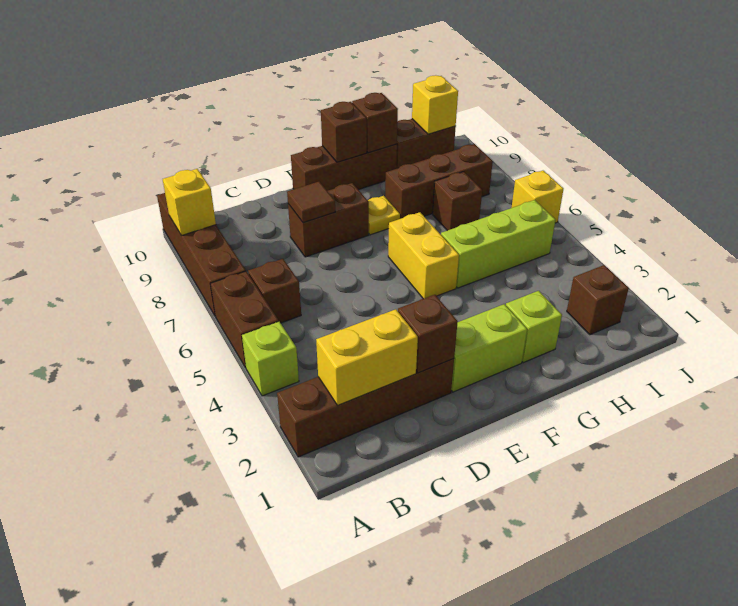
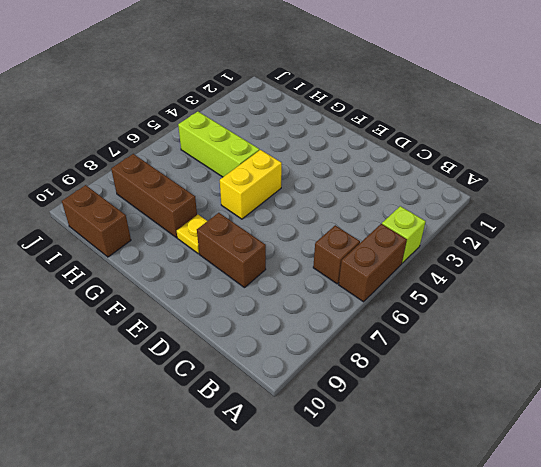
none -> brown brick A2:D2 level 1
none -> brown brick A7:A10 level 1
none -> lime brick E2:F2 level 1

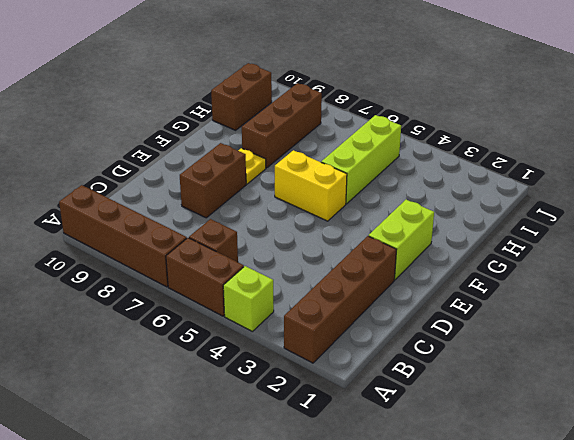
none -> brown brick E10:G10 level 1
none -> lime brick G2 level 1
none -> brown brick H7 level 1

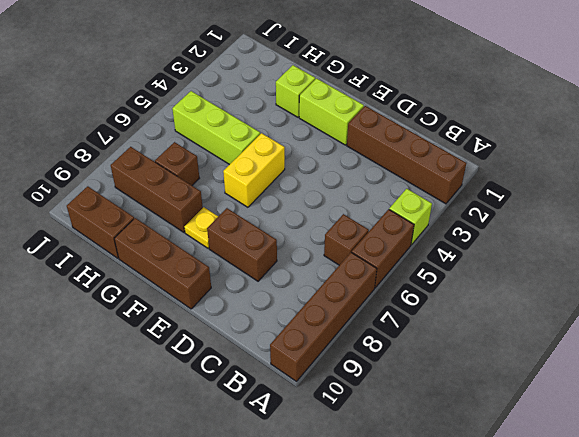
none -> brown brick I2 level 1
none -> yellow brick J6 level 1
none -> yellow brick A9 level 2

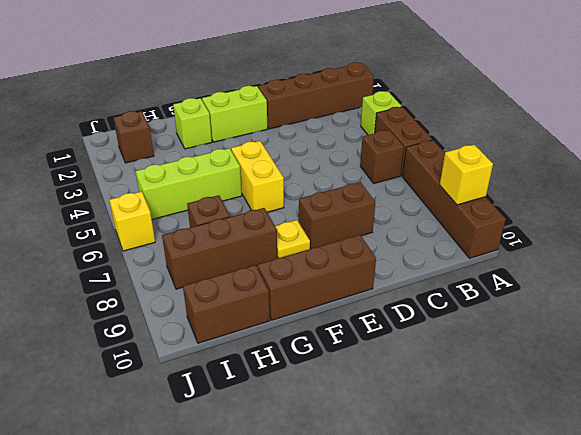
none -> yellow brick B2:C2 level 2
none -> brown brick D2 level 2
none -> brown tile D8 level 2

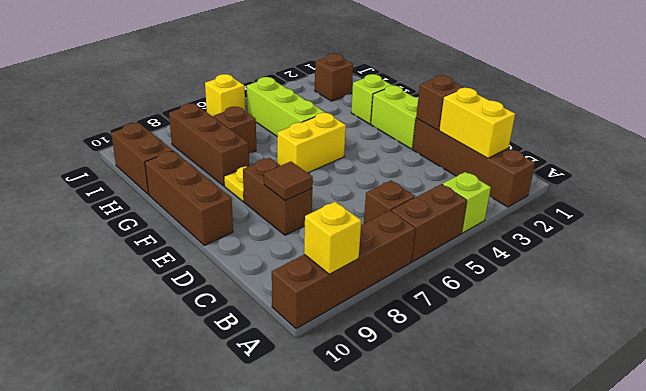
none -> brown brick F10 level 2
none -> brown brick G10 level 2
none -> yellow brick I10 level 2

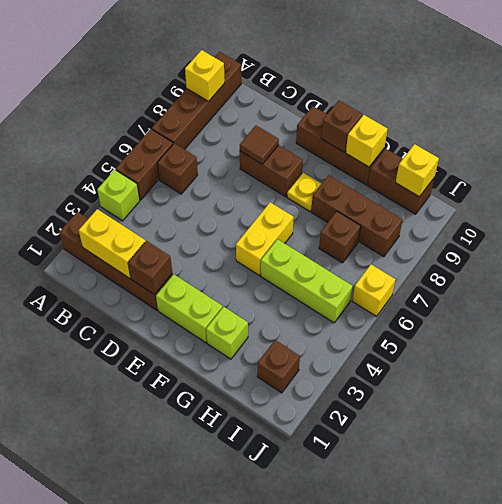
yellow brick G10 level 2 -> brown brick G10 level 2

